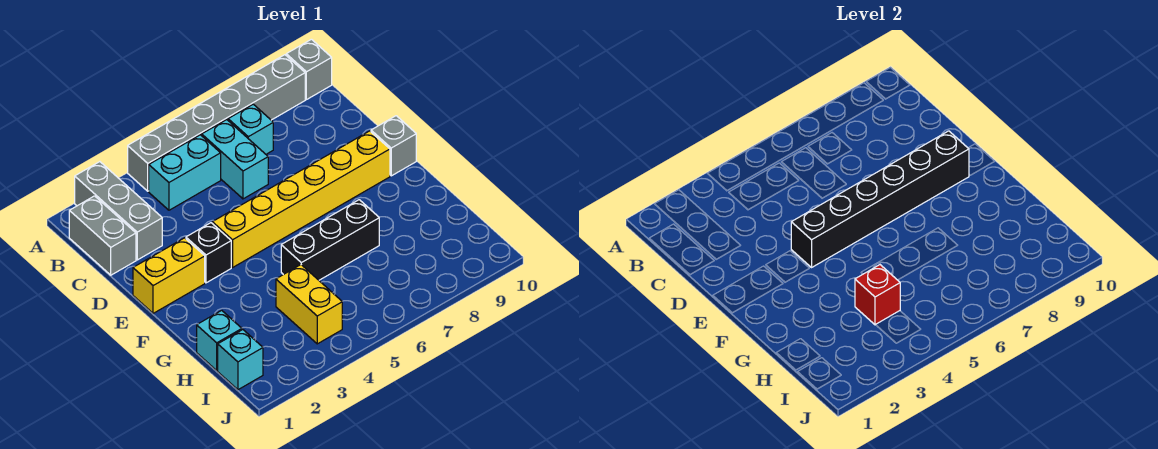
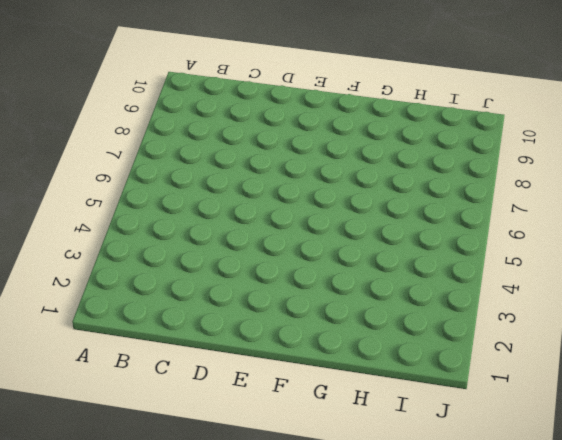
none -> grey brick A2:C2 level 1
none -> grey brick A4:A9 level 1
none -> grey brick A10 level 1

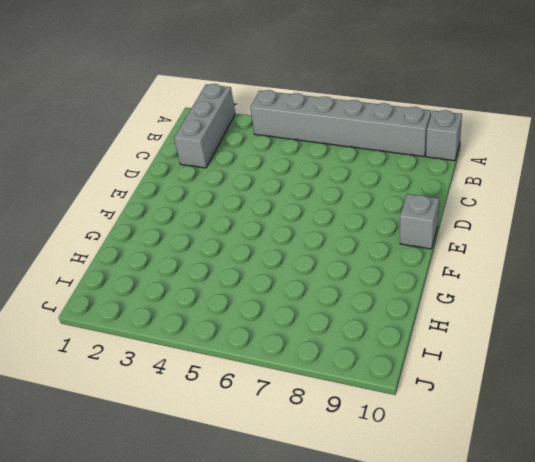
none -> grey brick B1:C1 level 1
none -> cyan brick B4:B5 level 1
none -> cyan brick B6:C6 level 1

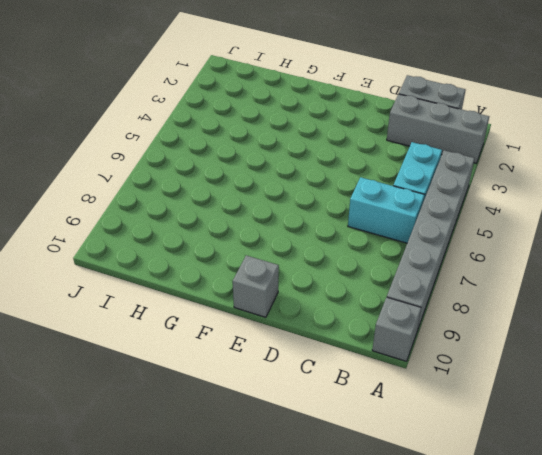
none -> cyan brick B7 level 1
none -> yellow brick E1:E2 level 1
none -> black brick E3 level 1

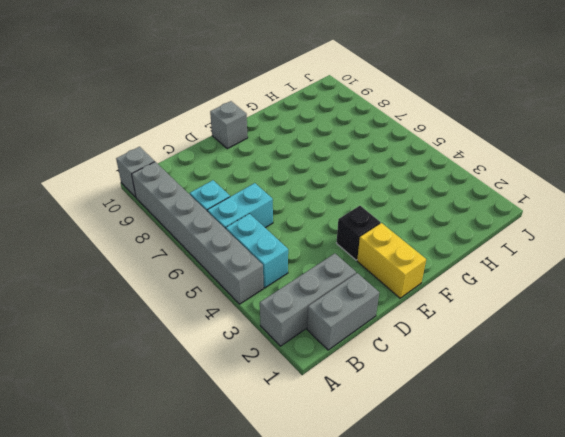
none -> yellow brick E4:E9 level 1
none -> black brick G5:G7 level 1
none -> cyan brick H1 level 1

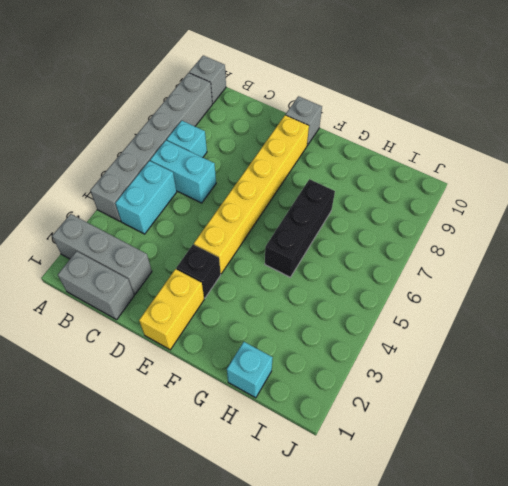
none -> yellow brick H4:I4 level 1
none -> cyan brick I1 level 1
none -> black brick E4:E9 level 2

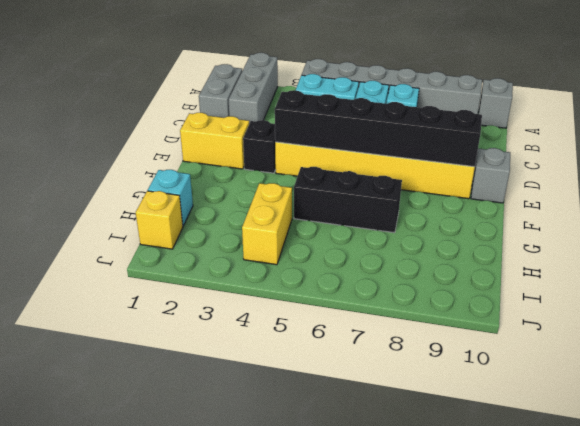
yellow brick I1 level 1 -> cyan brick I1 level 1
none -> red brick H4 level 2

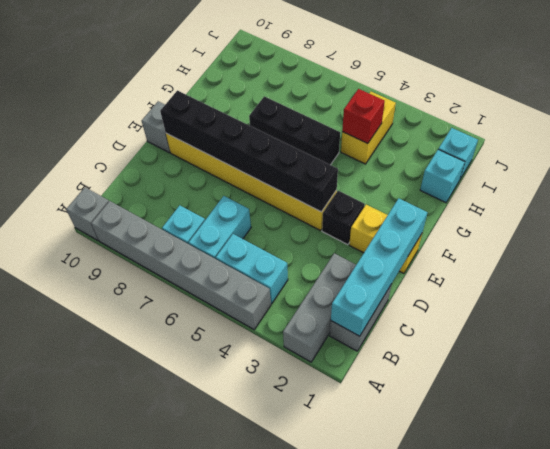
cyan brick B1:E1 level 2 -> none

